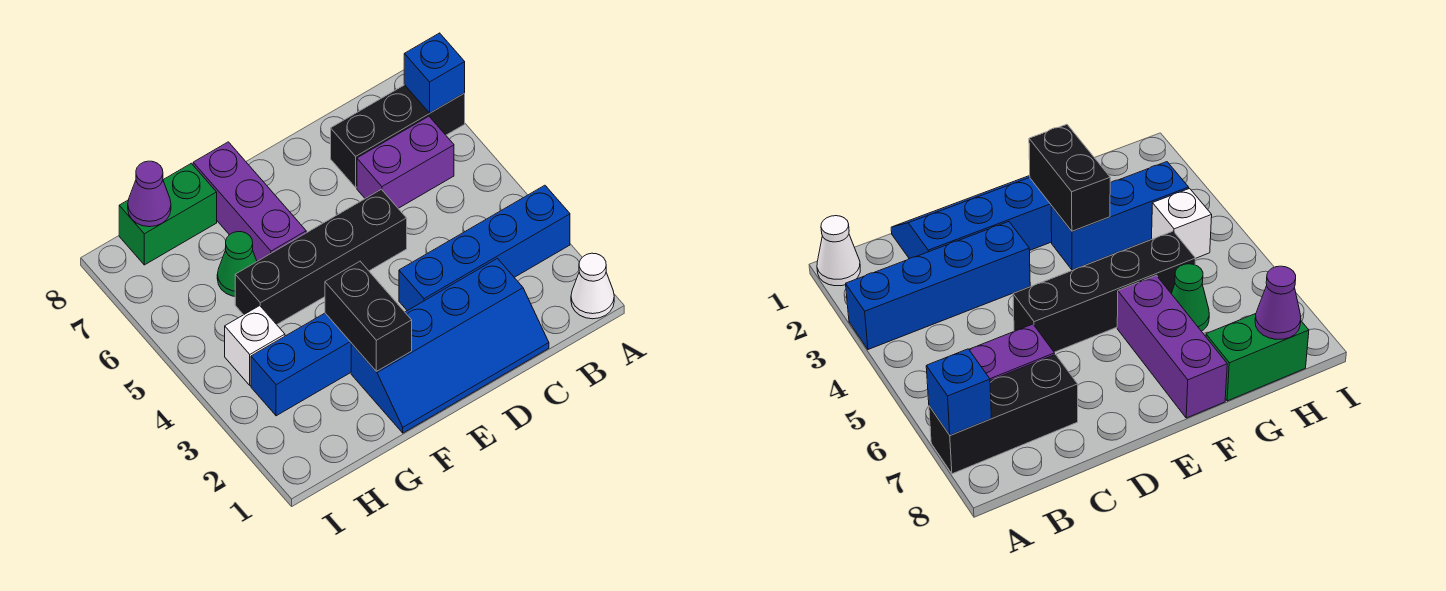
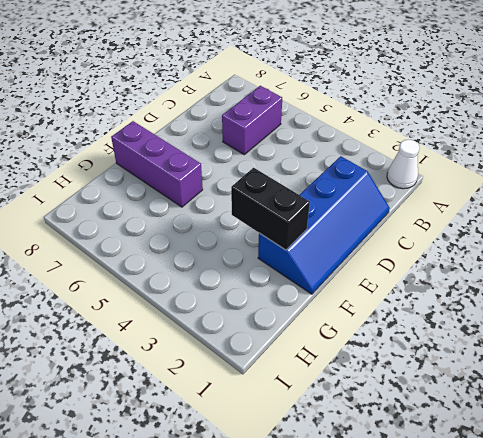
none -> blue brick A3:D3 level 1
none -> black brick A7:C7 level 1
none -> black brick D5:G5 level 1

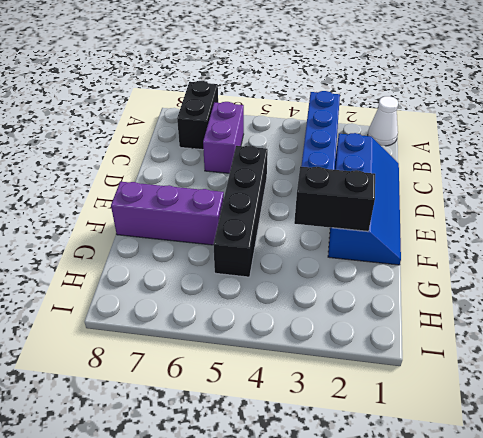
black brick A7:B7 level 1 -> black brick A7:C7 level 1
none -> blue brick F3:H3 level 1
none -> green cone G6 level 1
none -> green brick G8:H8 level 1

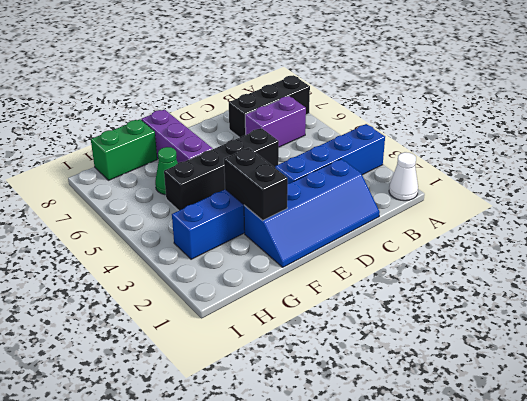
none -> white brick H4 level 1
none -> blue brick A7 level 2
none -> purple cone H8 level 2

